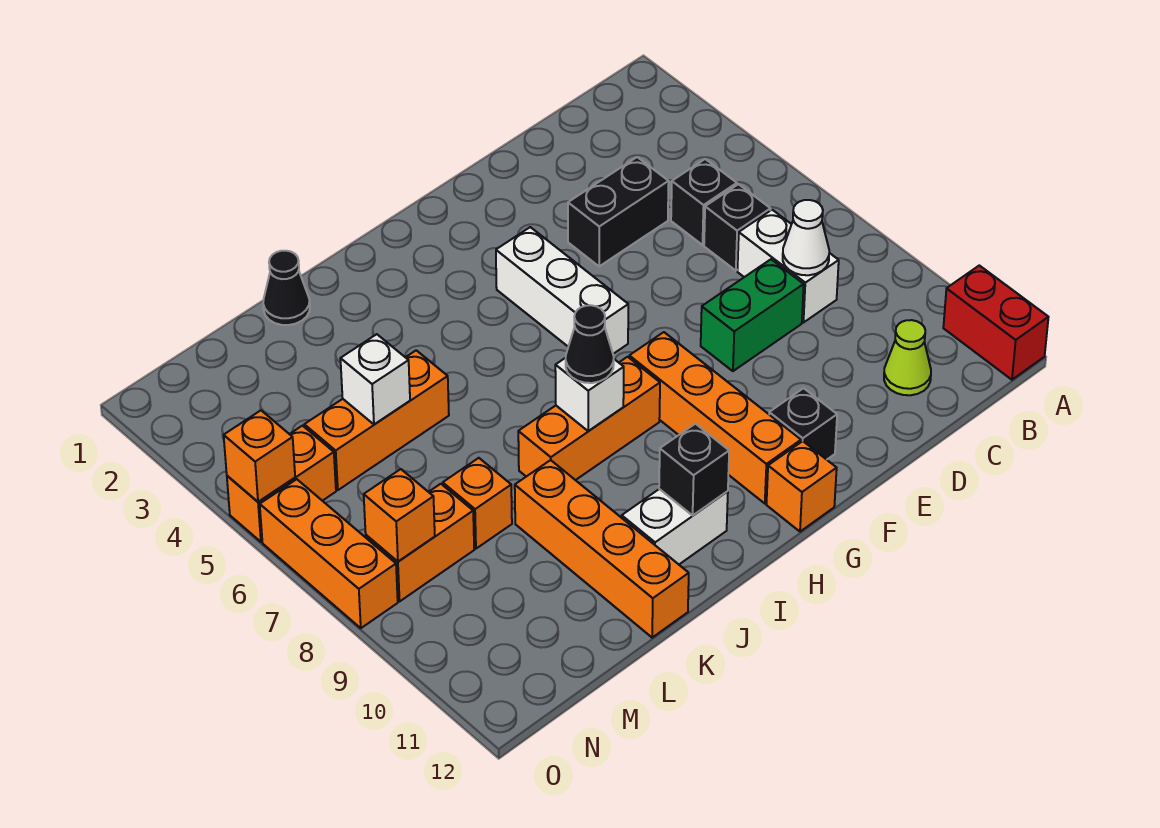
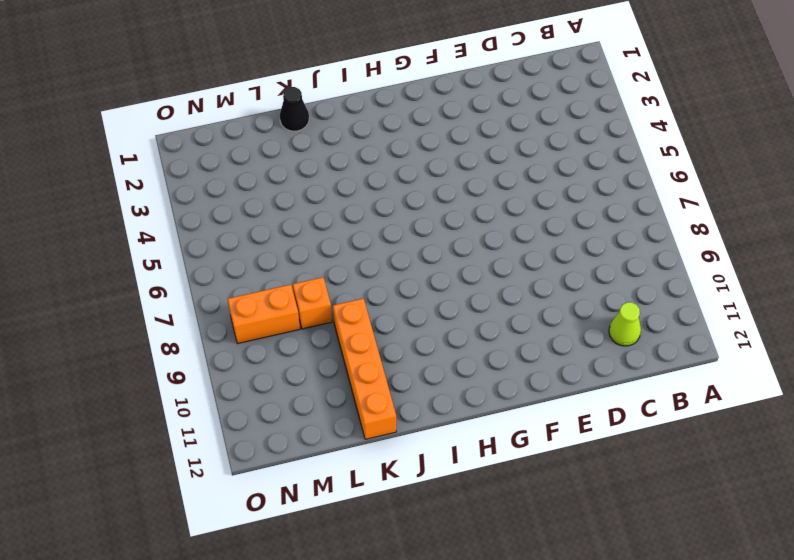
none -> red brick A11:A12 level 1
none -> black brick C5 level 1
none -> black brick C6 level 1

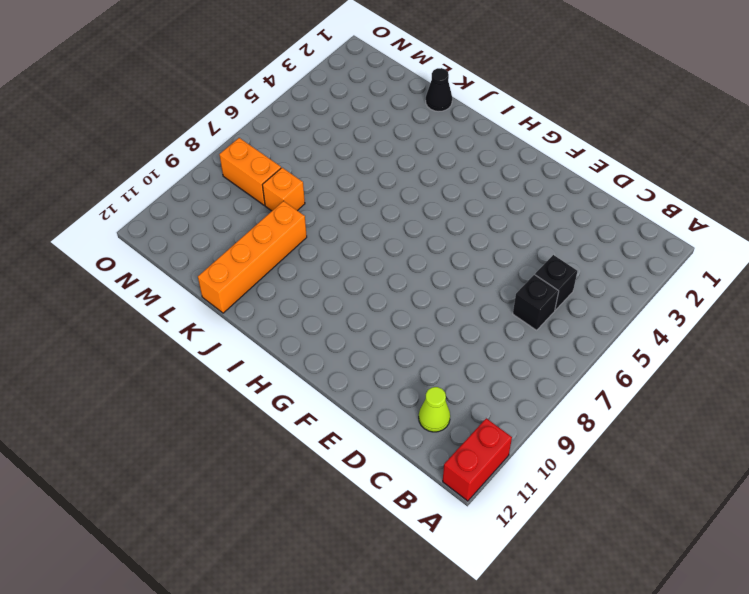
none -> white brick C7:C8 level 1
none -> black brick D4:E4 level 1
none -> green brick D8:E8 level 1

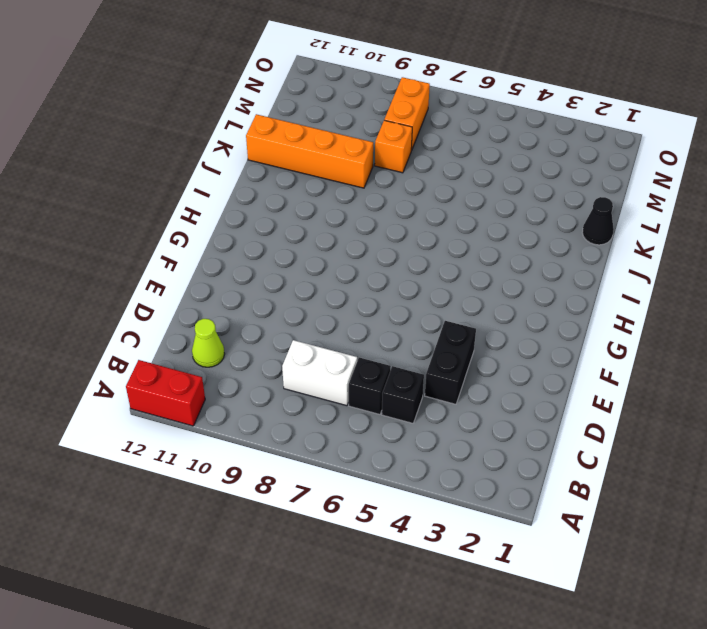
none -> green brick D8:E8 level 1
none -> black brick F11 level 1
none -> white brick G4:G6 level 1

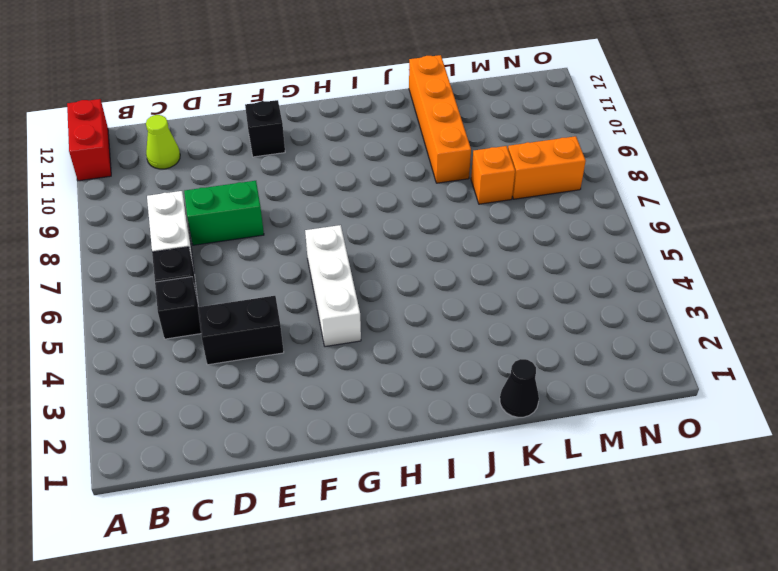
none -> orange brick G8:G11 level 1
none -> orange brick G12 level 1
none -> orange brick H8:J8 level 1

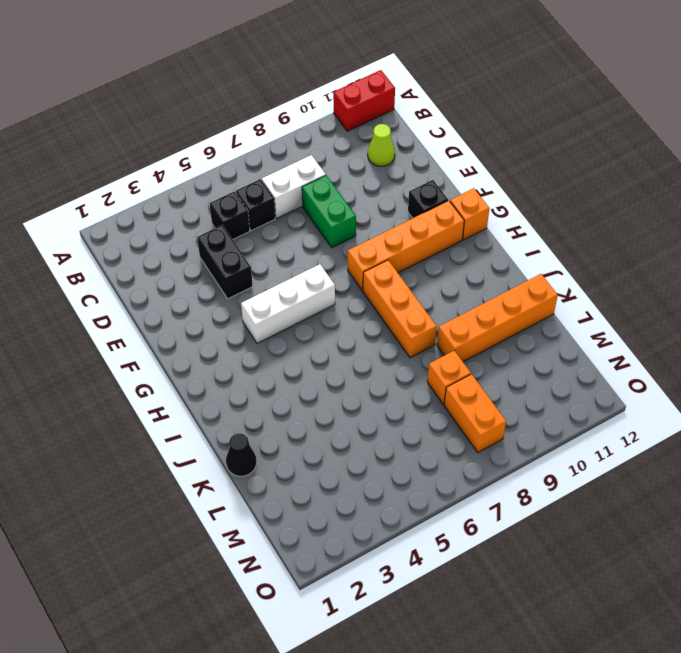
none -> white brick I11:J11 level 1
none -> orange brick K5:M5 level 1
none -> orange brick N5:O5 level 1

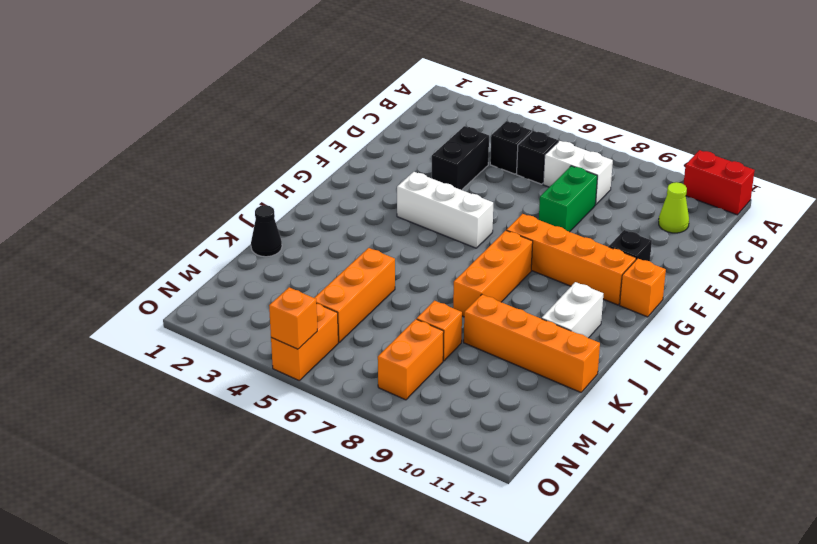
none -> orange brick O6:O8 level 1
none -> white cone C8 level 2
none -> white brick I8 level 2

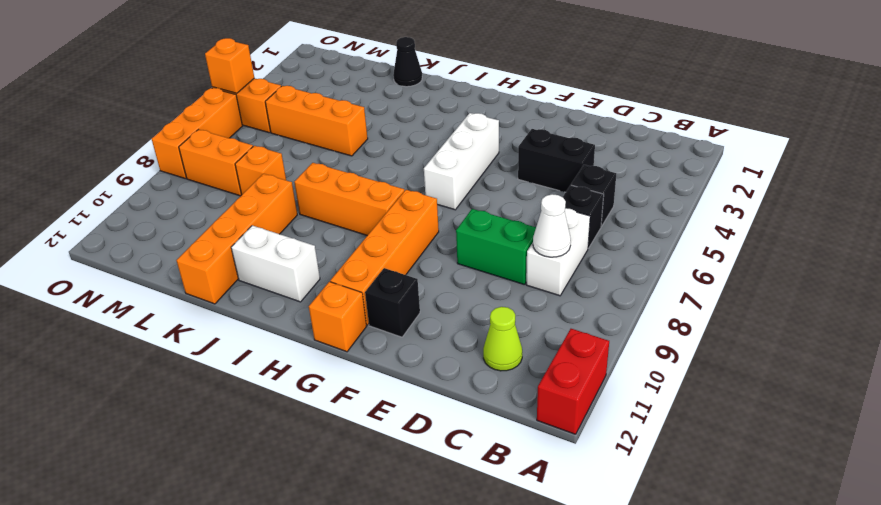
none -> white brick I8 level 2
none -> black brick I11 level 2
none -> white brick L5 level 2

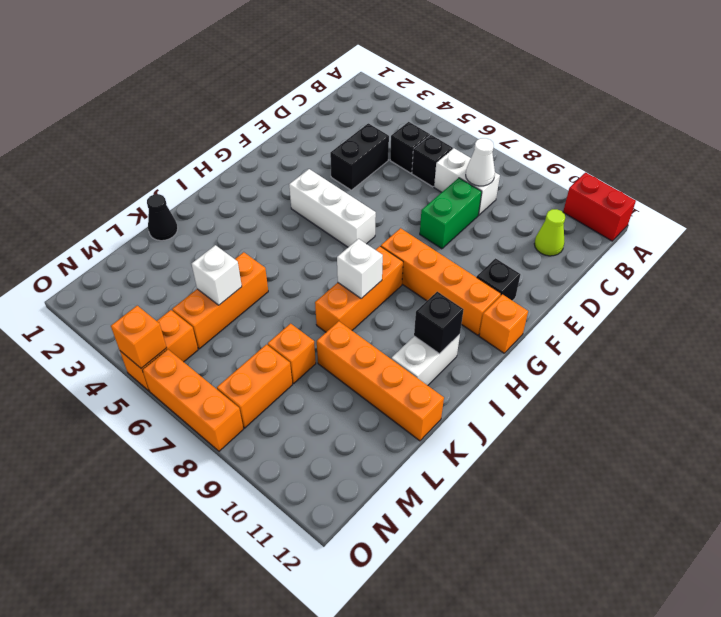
none -> orange brick N8 level 2
none -> black cone I8 level 3

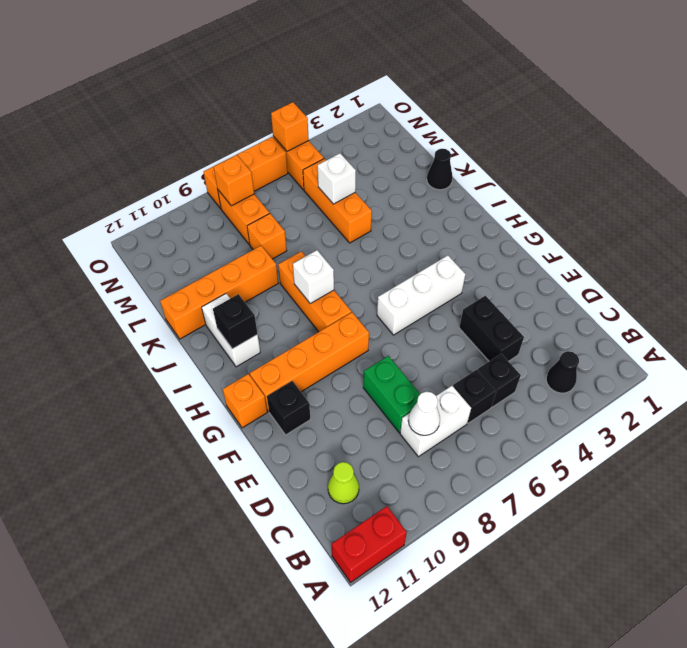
black cone B3 level 1 -> black cone I8 level 3

